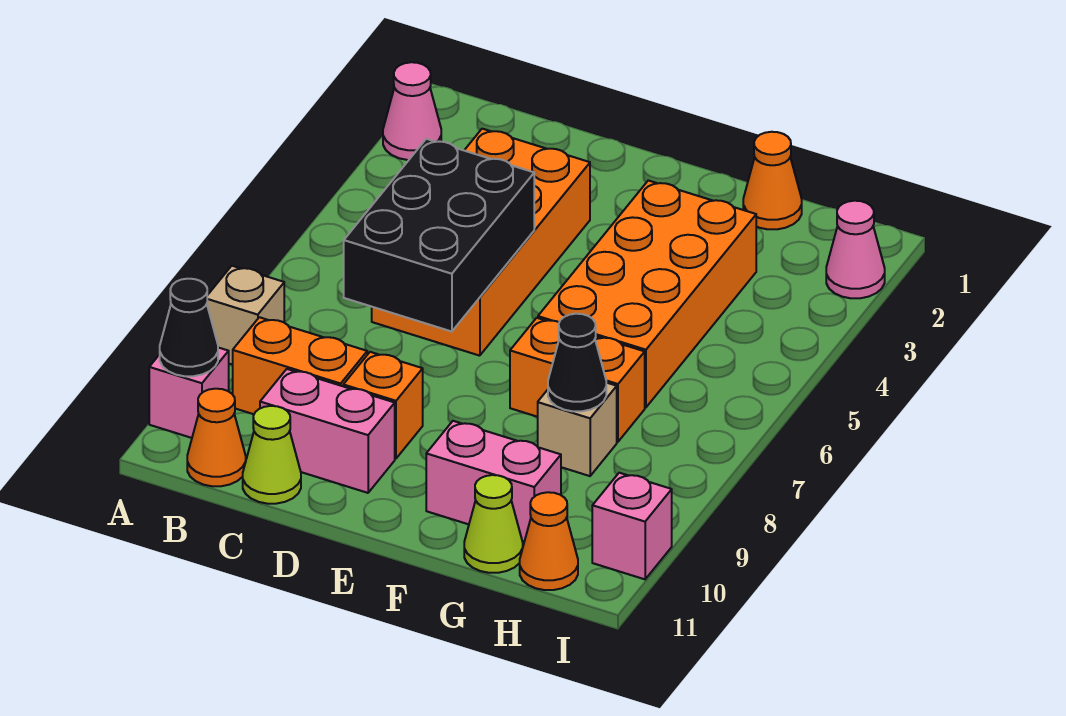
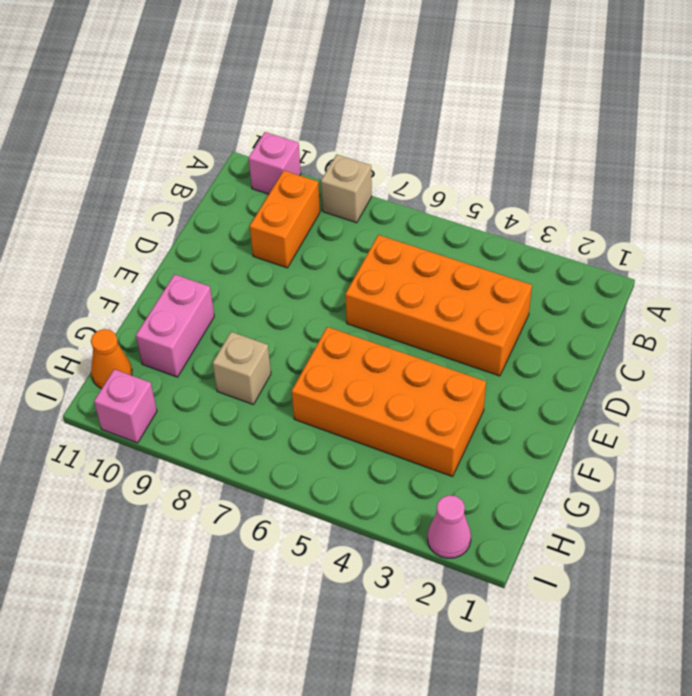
none -> pink cone A2 level 1
none -> orange cone B11 level 1
none -> pink brick C10:D10 level 1

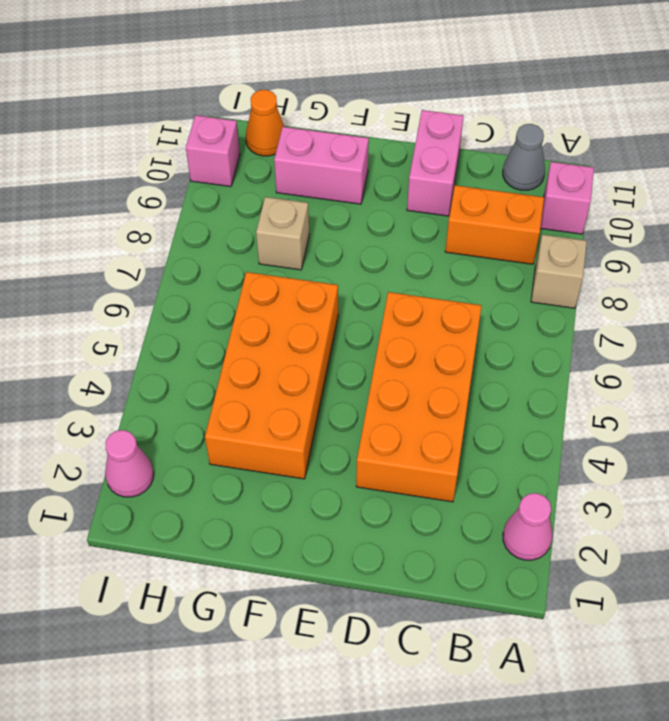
grey cone B11 level 1 -> orange cone B11 level 1
pink brick D10:D11 level 1 -> pink brick C10:D10 level 1
none -> lime cone C11 level 1
none -> orange brick D9 level 1
none -> orange brick F7:G7 level 1

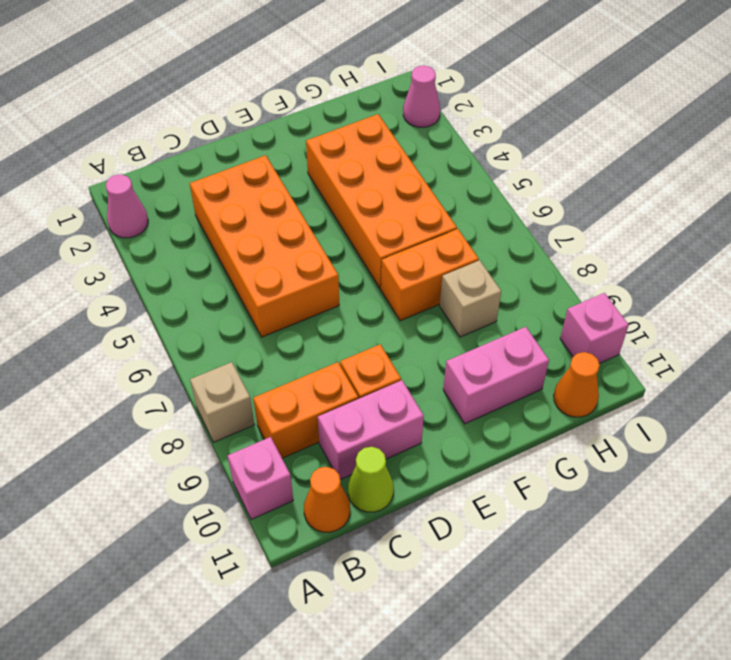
none -> orange cone G1 level 1
none -> lime cone G11 level 1
none -> black cone A10 level 2

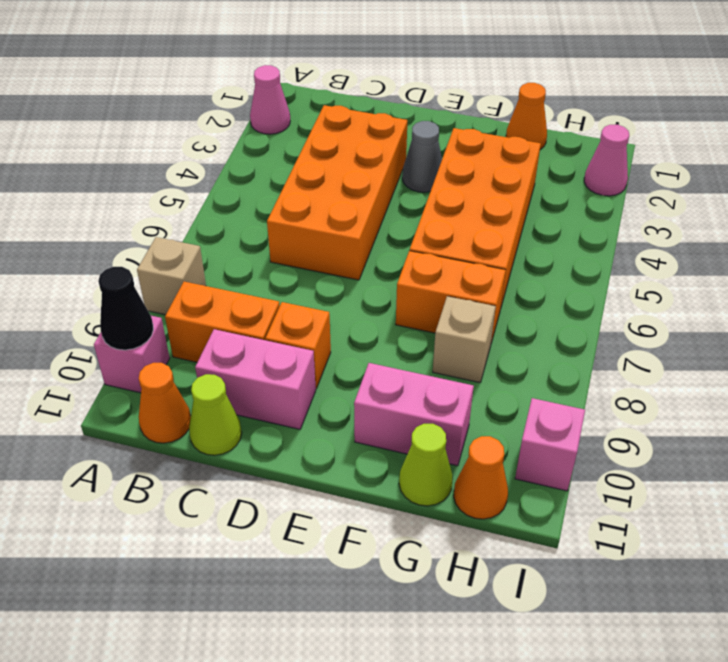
grey cone E3 level 1 -> none
none -> black brick C5:D7 level 2
none -> black cone G8 level 2

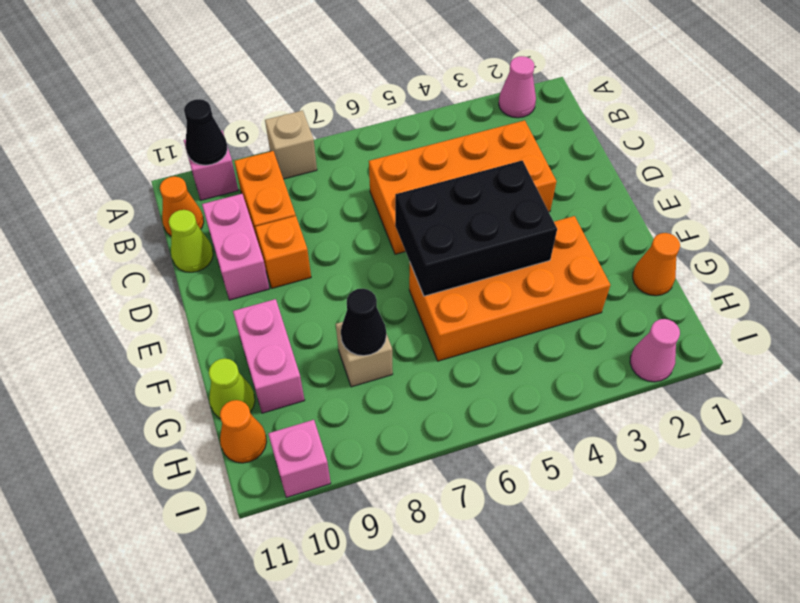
black brick E4:F6 level 2 -> black brick C5:D7 level 2
none -> orange brick F7:G7 level 1

